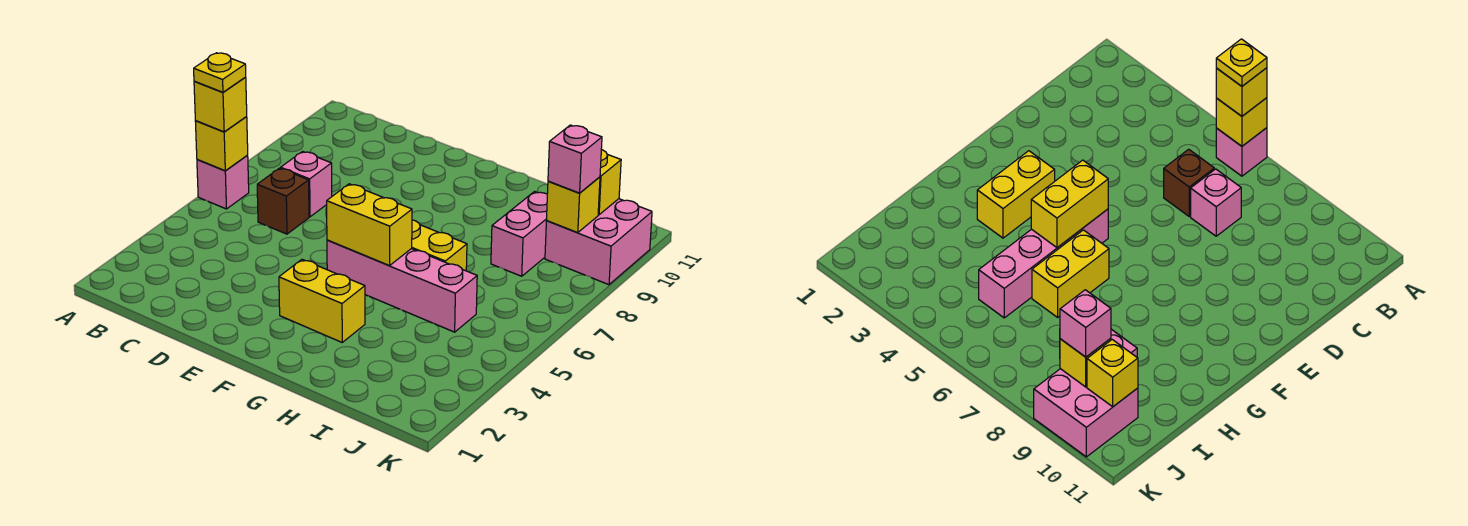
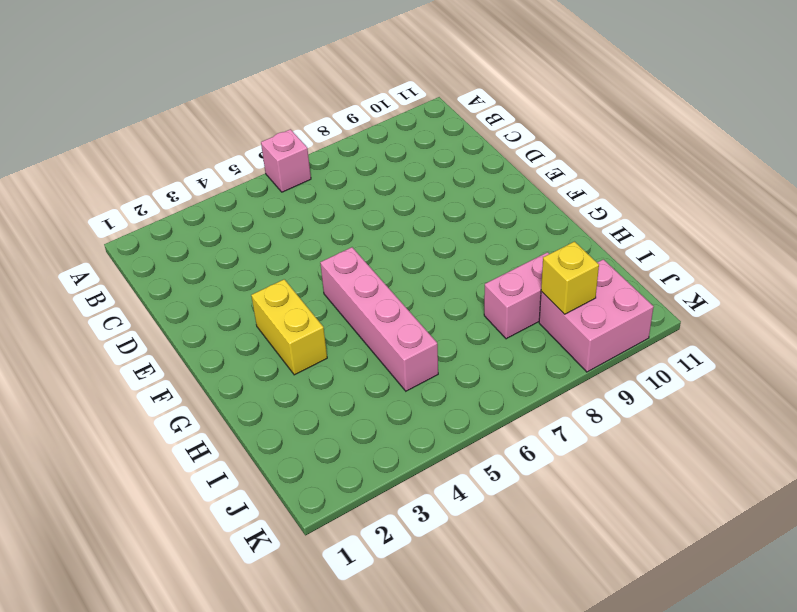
none -> brown brick C6 level 1
none -> pink brick C7 level 1
none -> yellow brick G6:H6 level 1

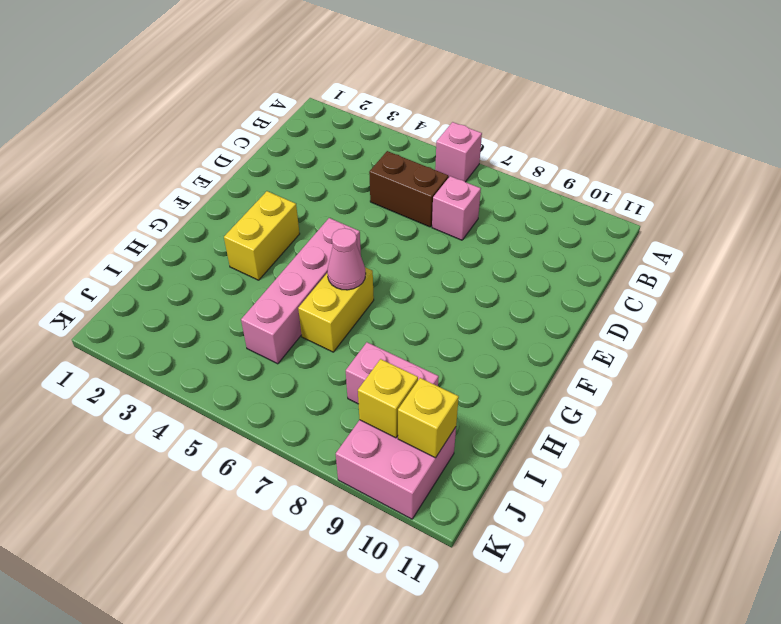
brown brick C5:C6 level 1 -> brown brick C6 level 1
pink cone G6 level 2 -> none
none -> yellow brick A6 level 2
none -> yellow brick F5:G5 level 2
none -> yellow brick A6 level 3

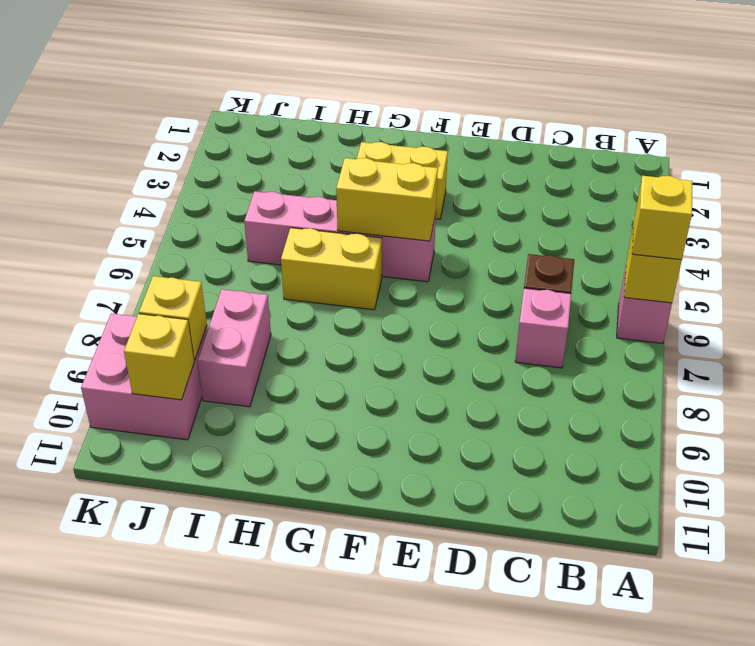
none -> pink brick J9 level 3
none -> yellow plate A6 level 4

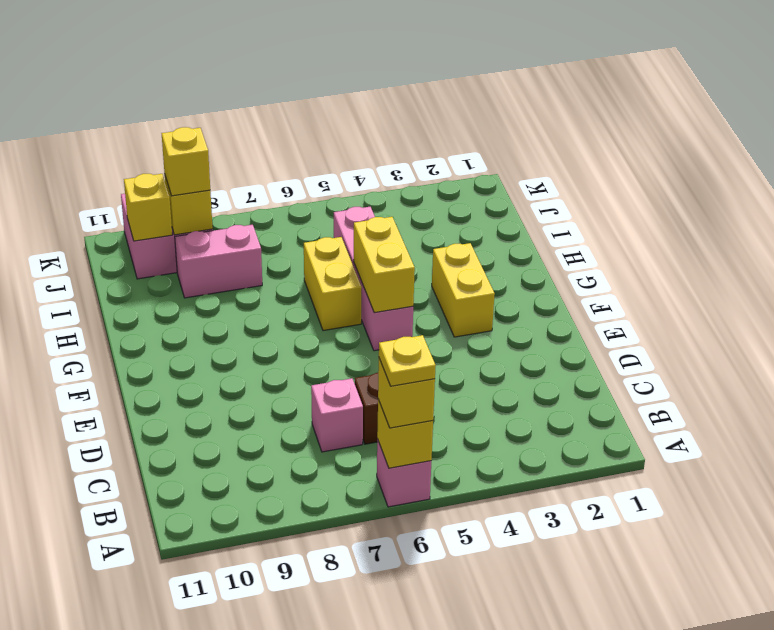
yellow brick J9 level 3 -> pink brick J9 level 3

